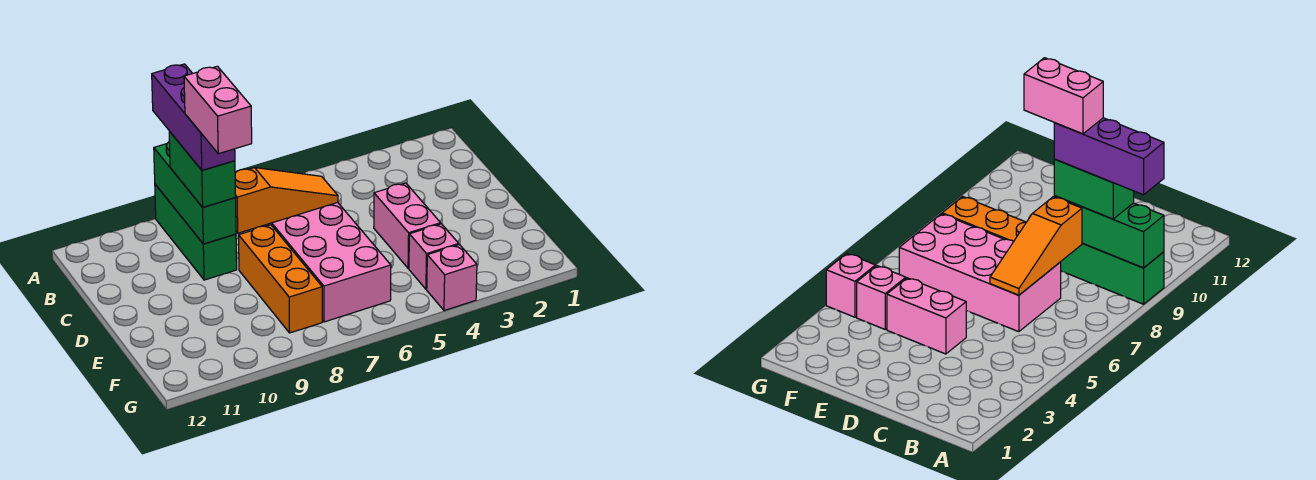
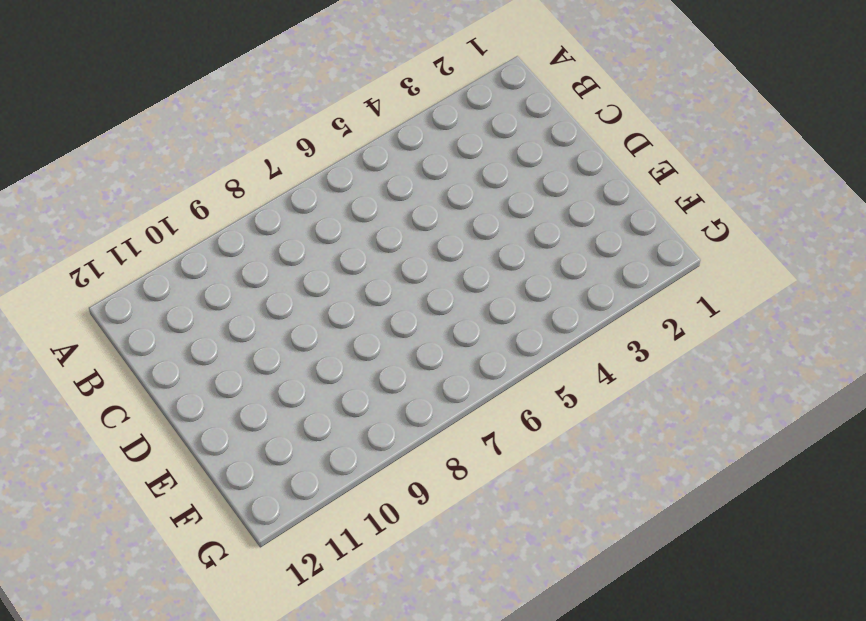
none -> green brick A9:C9 level 1
none -> pink brick C6:F7 level 1

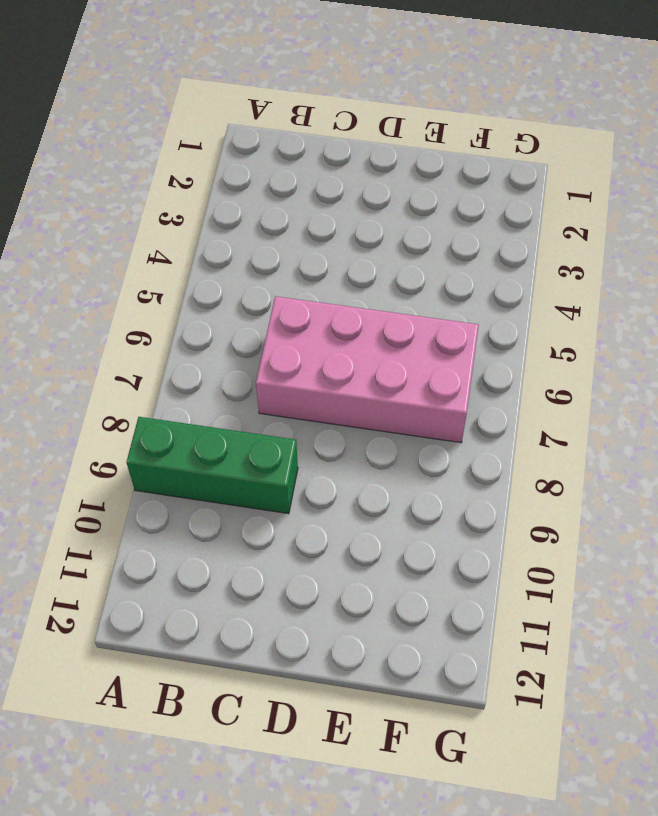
none -> pink brick D4:E4 level 1
none -> orange brick D8:F8 level 1

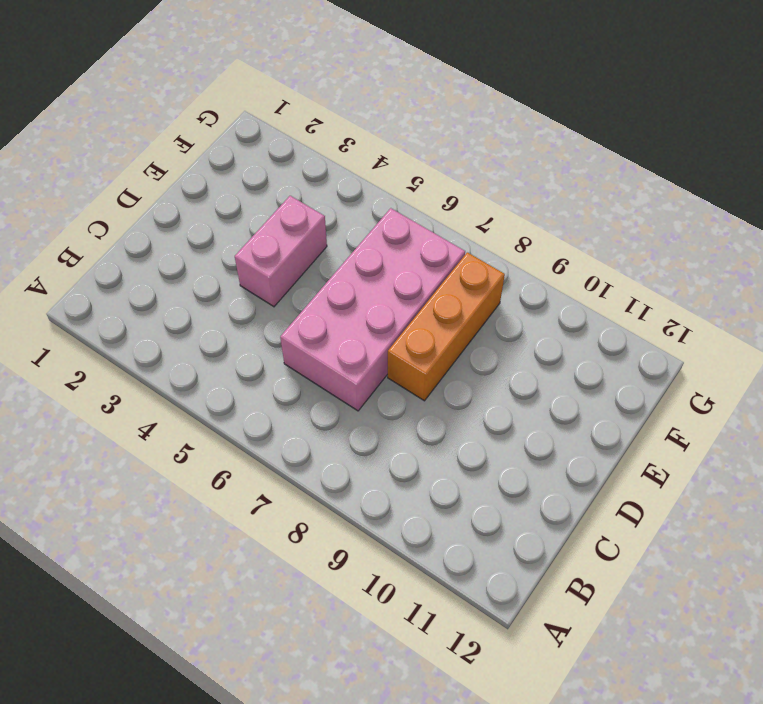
none -> green brick A9:C9 level 1
none -> pink brick F4 level 1

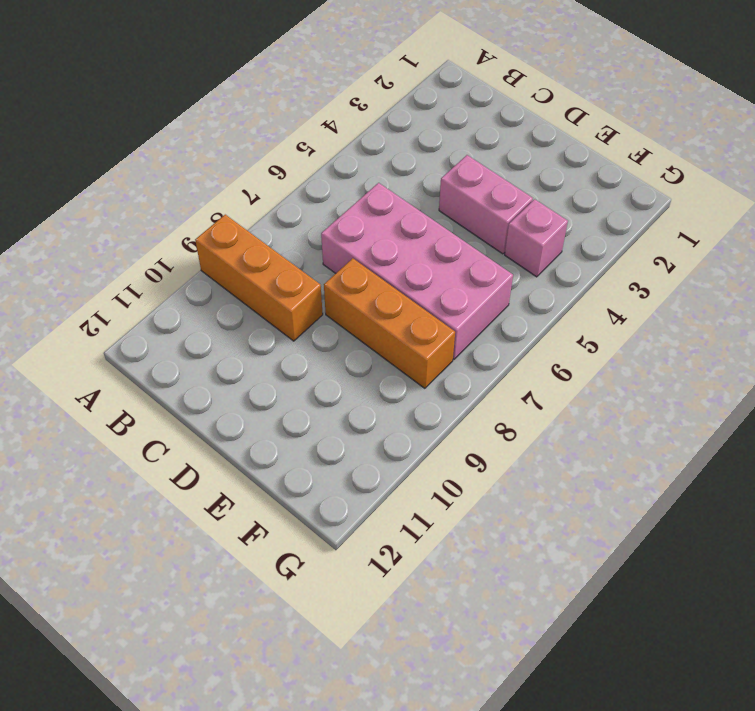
orange brick A9:C9 level 1 -> green brick A9:C9 level 1
none -> pink brick G4 level 1
none -> green brick A9:C9 level 2

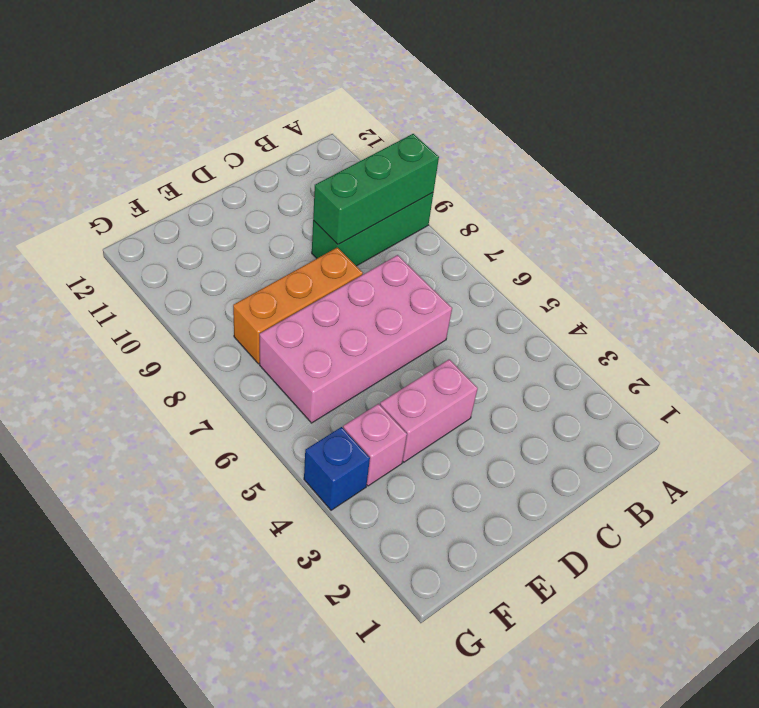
blue brick G4 level 1 -> pink brick G4 level 1
none -> orange slope C6:C8 level 2 top 8
none -> green brick B9:C9 level 3

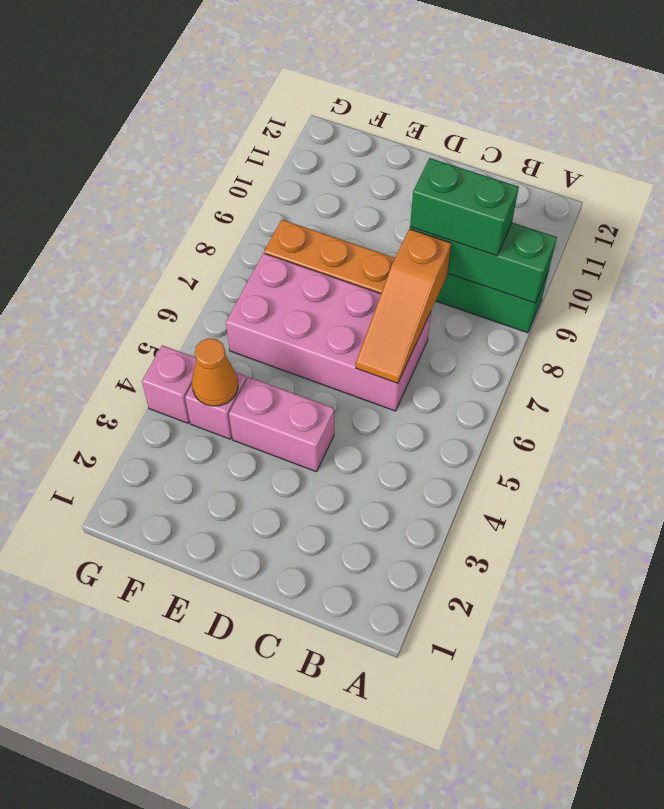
orange cone F4 level 2 -> none
none -> purple brick A9:C9 level 4
none -> pink brick C9:D9 level 5

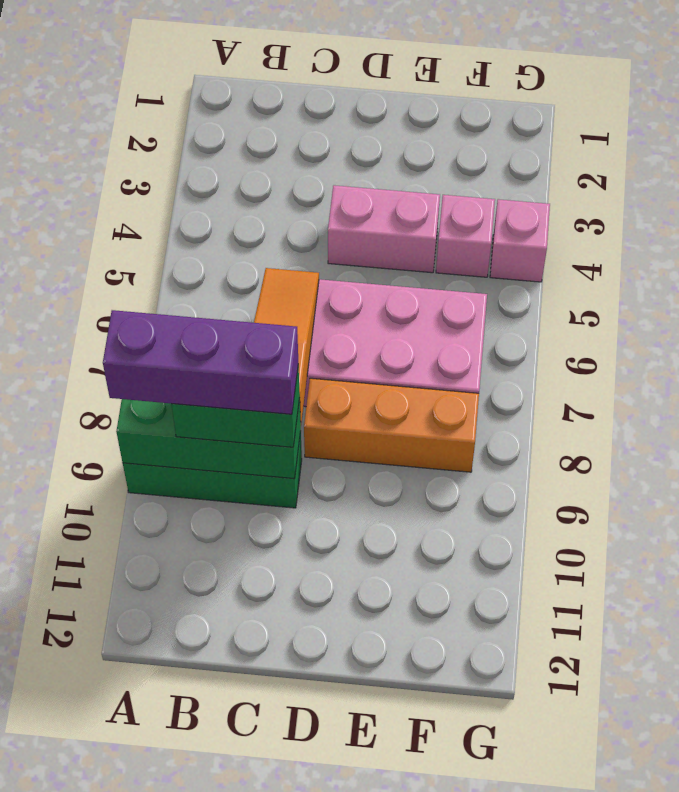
none -> pink brick C9:D9 level 5

